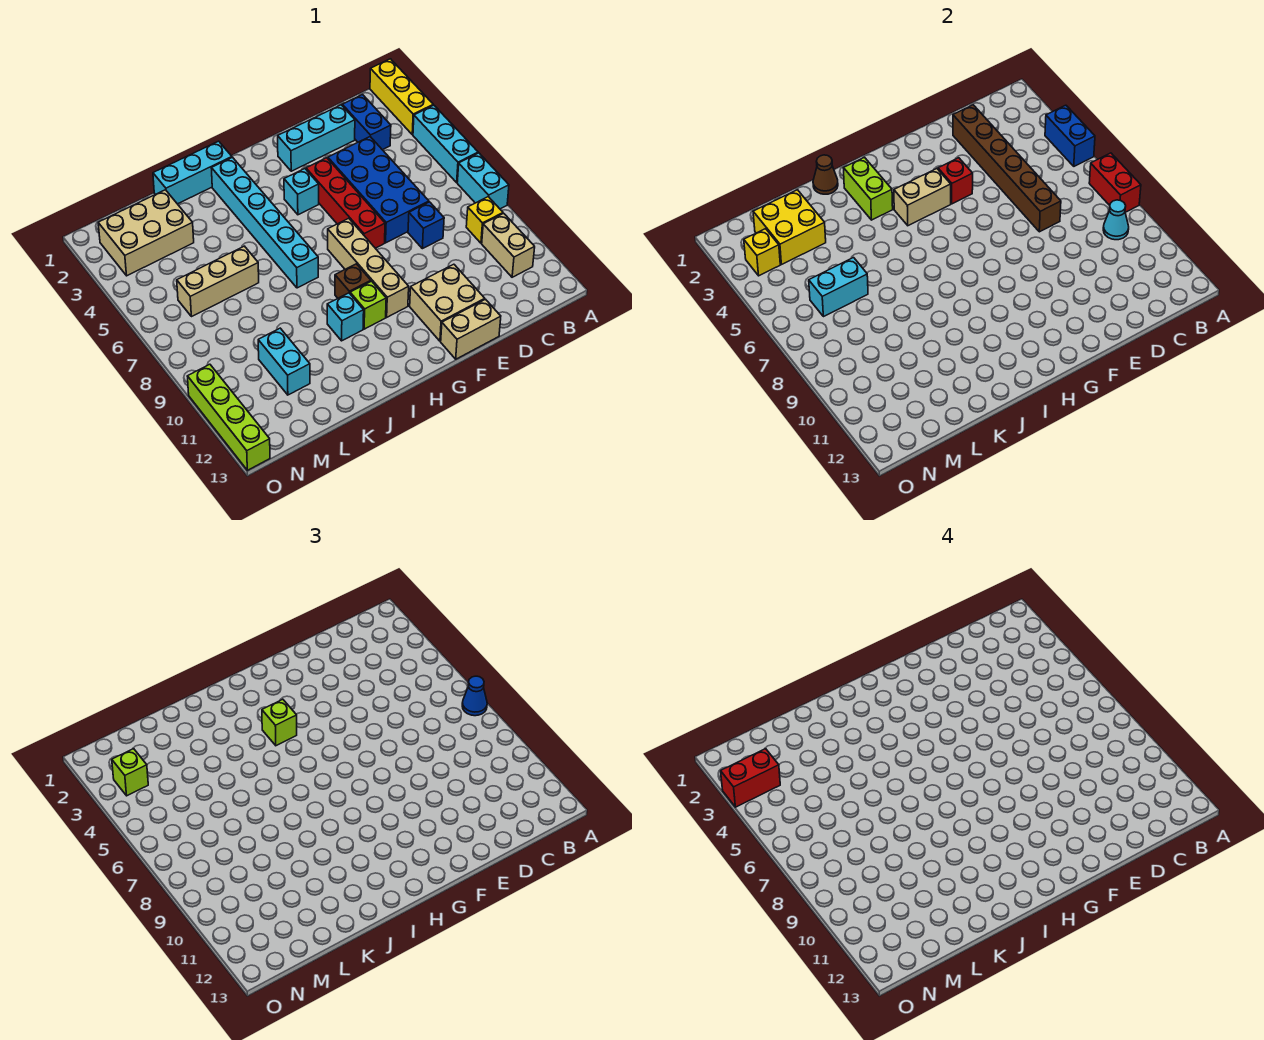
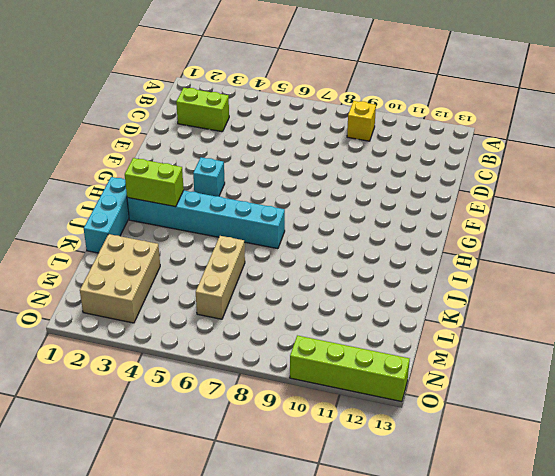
lime brick C2:C3 level 1 -> blue brick C2:C3 level 1
none -> yellow brick A1:A3 level 1
none -> cyan brick A4:A6 level 1
none -> cyan brick A7:A8 level 1
none -> tan brick B10:B11 level 1

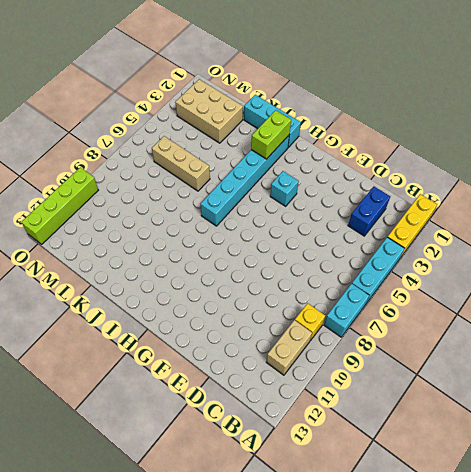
none -> cyan brick D2:F2 level 1
none -> blue brick D4:E7 level 1
none -> blue brick D8 level 1
none -> tan brick E11:F12 level 1

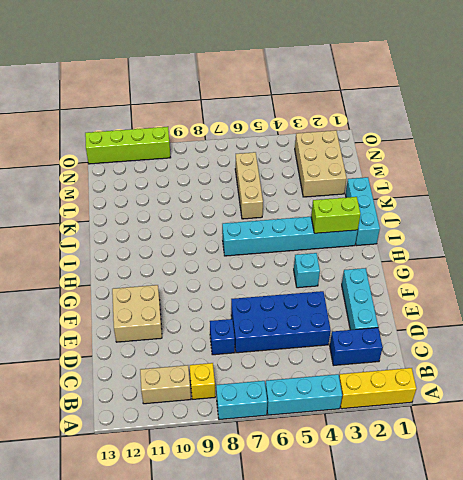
none -> tan brick E13:F13 level 1
none -> red brick F4:F7 level 1
none -> tan brick G7:G10 level 1
none -> brown brick H9 level 1

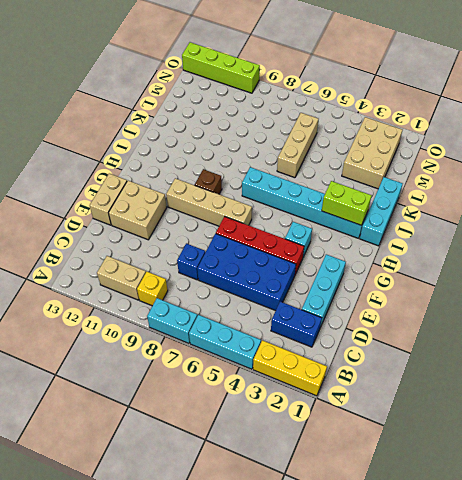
none -> lime brick H10 level 1
none -> cyan brick I10 level 1
none -> cyan brick L10:L11 level 1
none -> blue brick A4:A5 level 2

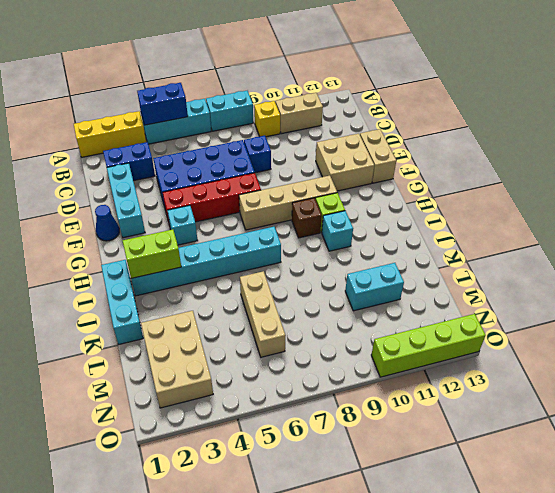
blue cone F1 level 1 -> blue cone A7 level 3
none -> red brick A7:A8 level 2
none -> cyan cone B9 level 2
none -> brown brick D2:D7 level 2
none -> red brick F4 level 2

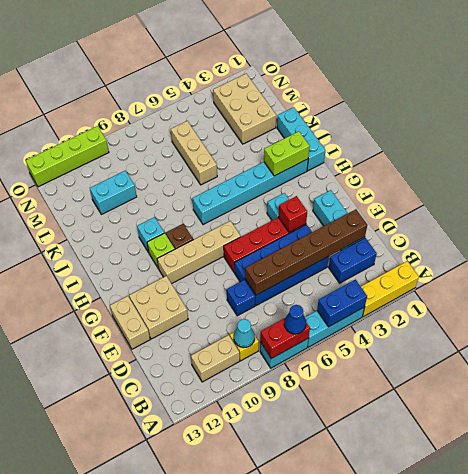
none -> tan brick G4:H4 level 2
none -> brown cone J1 level 2
none -> yellow brick L2:M3 level 2
none -> cyan brick L6:M6 level 2

